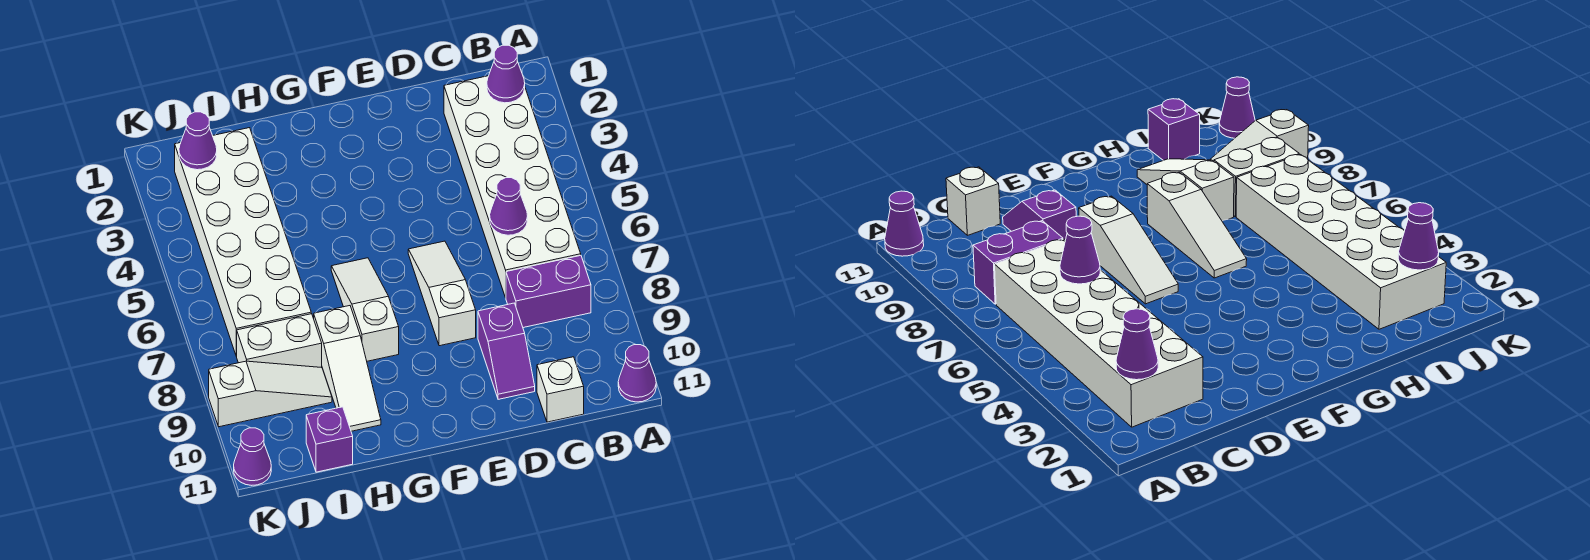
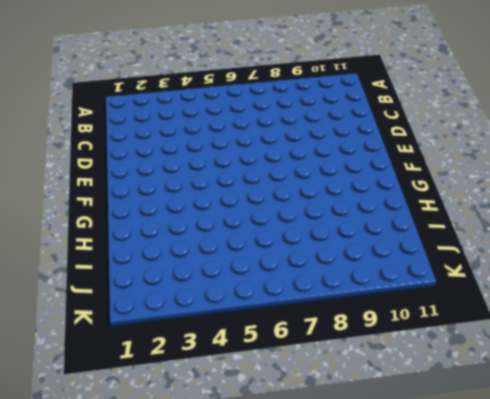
none -> purple cone A11 level 1
none -> white brick B2:C7 level 1
none -> purple brick B8:C8 level 1

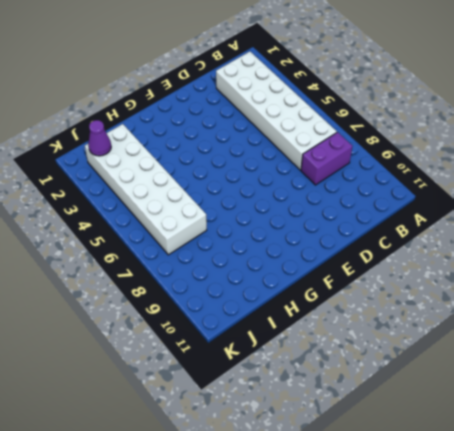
none -> purple cone A11 level 1
none -> white brick C11 level 1
none -> purple slope D9:D10 level 1 top 9

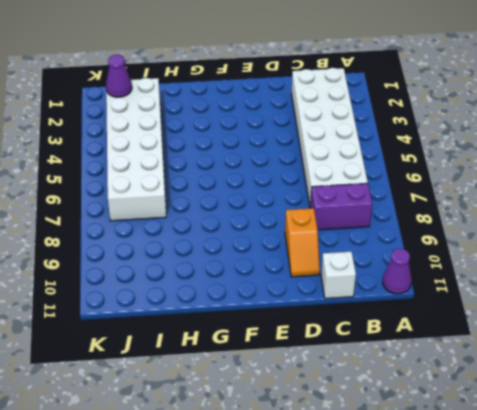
orange slope D9:D10 level 1 top 9 -> purple slope D9:D10 level 1 top 9
none -> white slope E6:E8 level 1 top 8
none -> white slope G6:G8 level 1 top 8
none -> white slope H8:H10 level 1 top 8

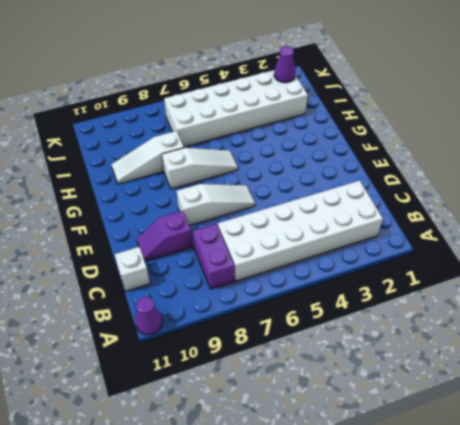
none -> white brick I8:J8 level 1
none -> white slope I9:K9 level 1 top K
none -> purple brick I11 level 1

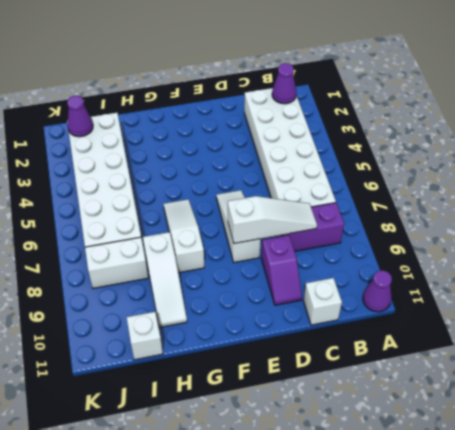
white slope C8:E8 level 2 top E -> white slope I9:K9 level 1 top K
white brick I11 level 1 -> purple brick I11 level 1
none -> purple cone K11 level 1
none -> purple cone C6 level 2

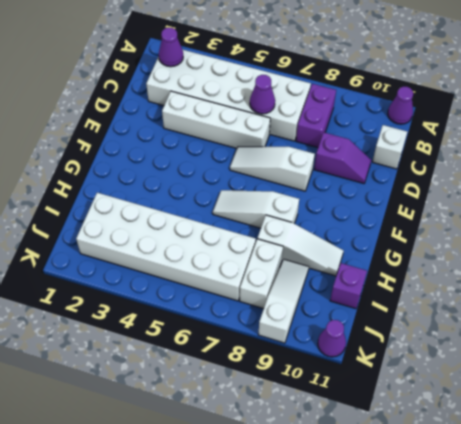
white brick D3:D6 level 1 -> none
none -> purple cone J2 level 2

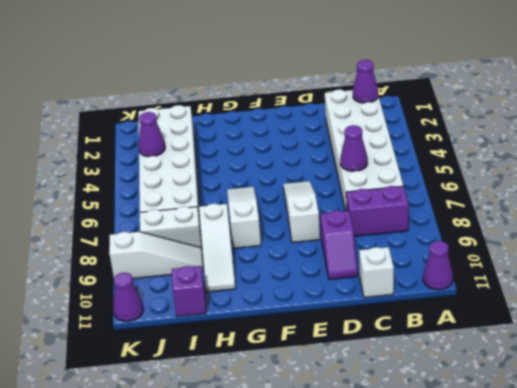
purple cone J4 level 2 -> purple cone J2 level 2

